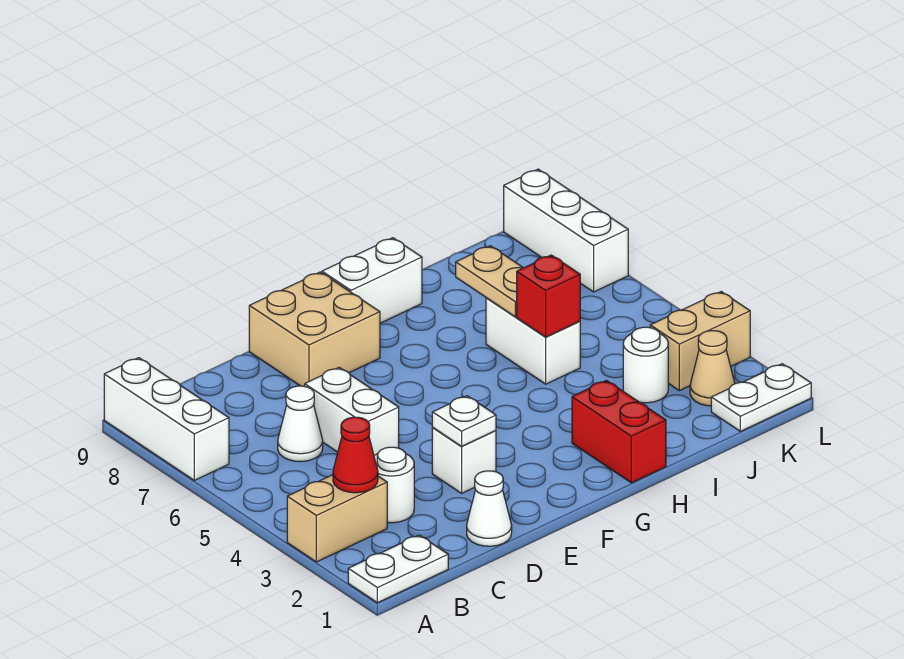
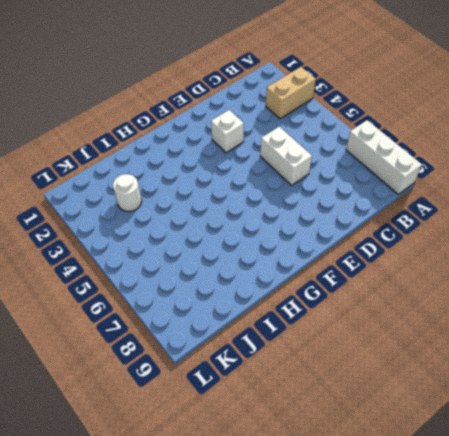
none -> white plate A1:B1 level 1
none -> white round brick C3 level 1
none -> white cone C6 level 1

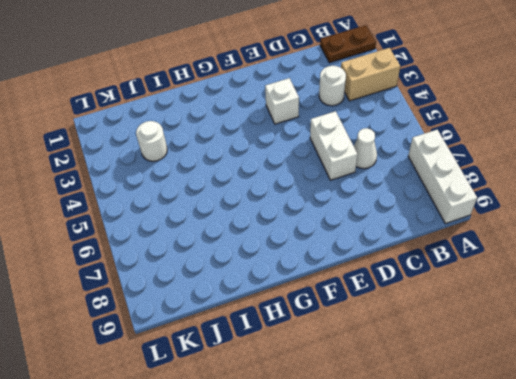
brown plate A1:B1 level 1 -> white plate A1:B1 level 1
none -> white cone D1 level 1
none -> tan brick E8:F9 level 1
none -> white brick G9:H9 level 1

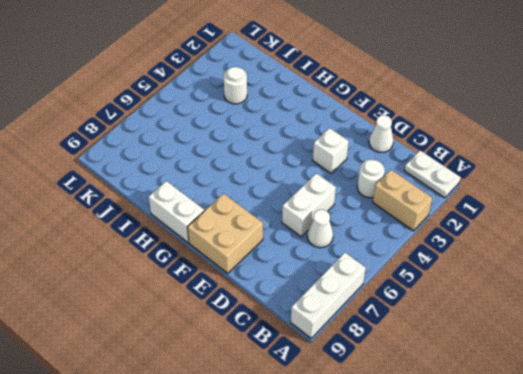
none -> red brick H1:H2 level 1
none -> white brick I5:I6 level 1
none -> white plate K1:L1 level 1

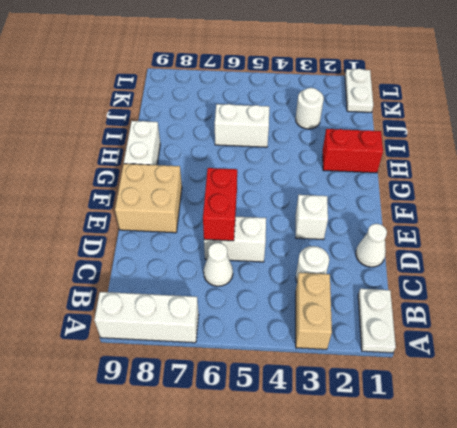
red brick D6:E6 level 2 -> none
none -> tan cone K2 level 1
none -> tan brick K3:L3 level 1
none -> white brick L7:L9 level 1

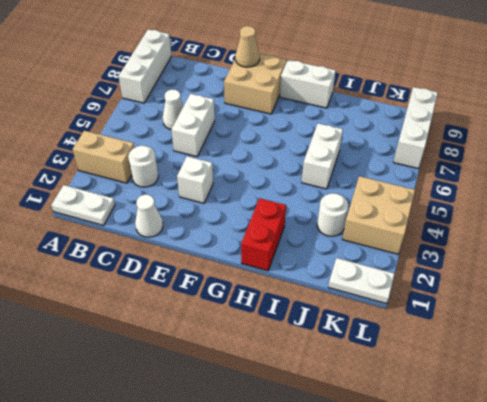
tan cone E9 level 2 -> tan cone K2 level 1
tan brick K3:L4 level 1 -> tan brick K3:L3 level 1
none -> red cone B3 level 2
none -> white plate E3 level 2
none -> red brick I5 level 2

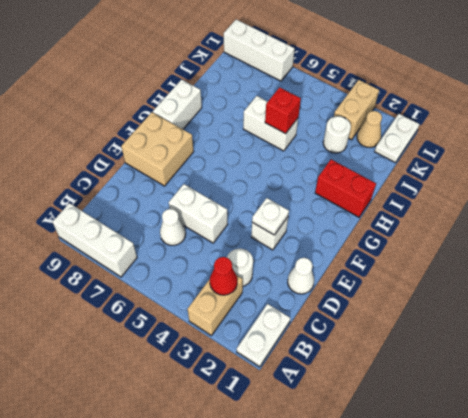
none -> tan plate I6:I7 level 2

